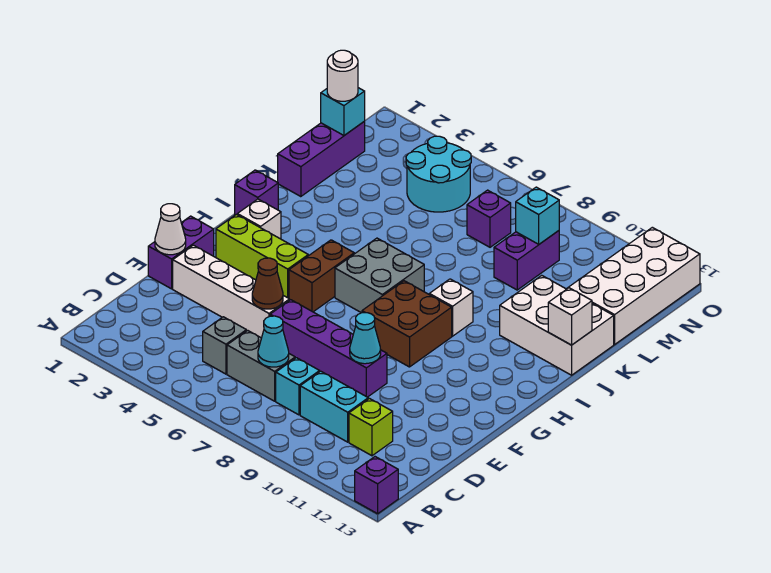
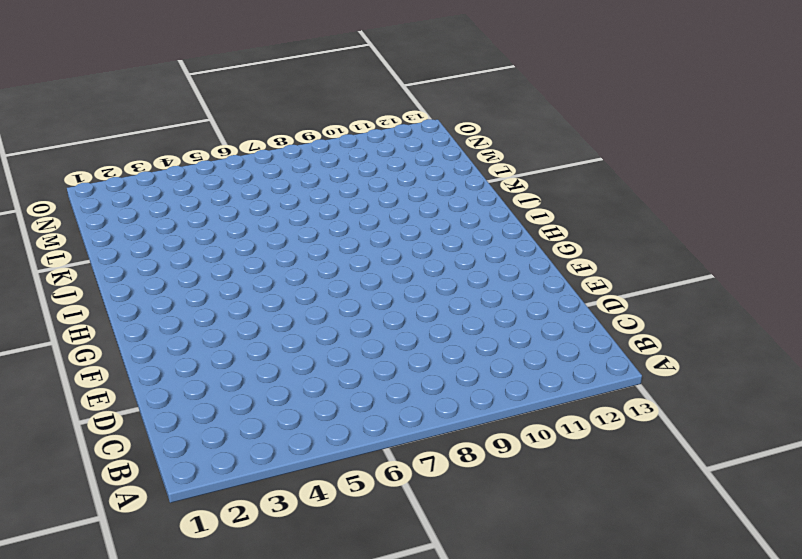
none -> purple brick A13 level 1
none -> grey brick C5 level 1
none -> grey brick C6:C7 level 1
none -> cyan brick C8 level 1

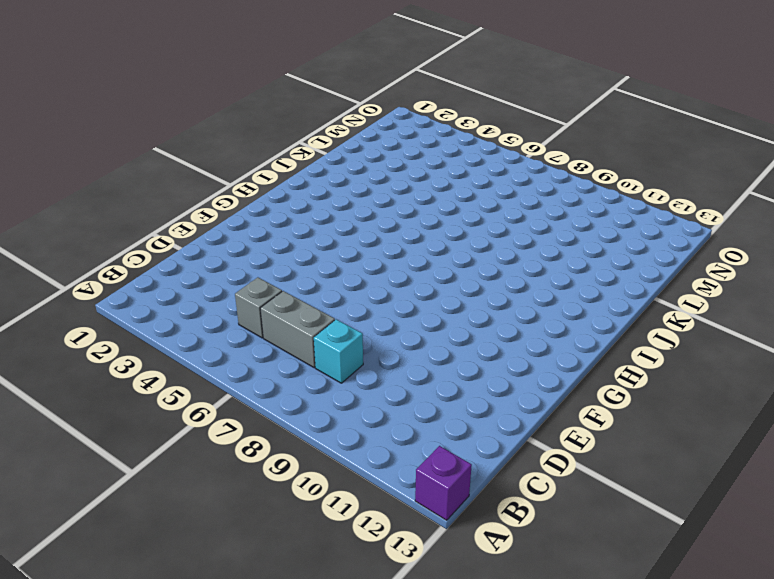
none -> cyan brick C9:C10 level 1
none -> lime brick C11 level 1
none -> purple brick E1:F1 level 1
none -> white brick E2:E5 level 1

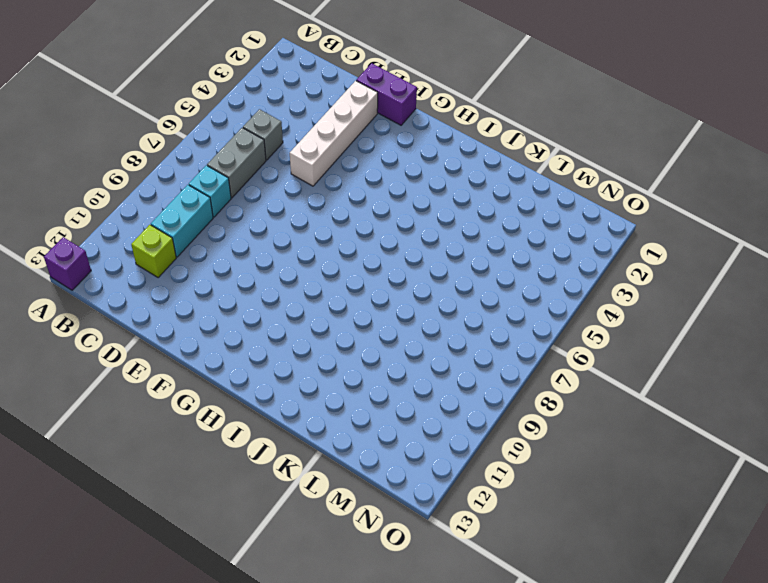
none -> purple brick E6:E9 level 1
none -> lime brick G2:G4 level 1
none -> brown brick G5:H5 level 1
none -> brown brick G8:H9 level 1

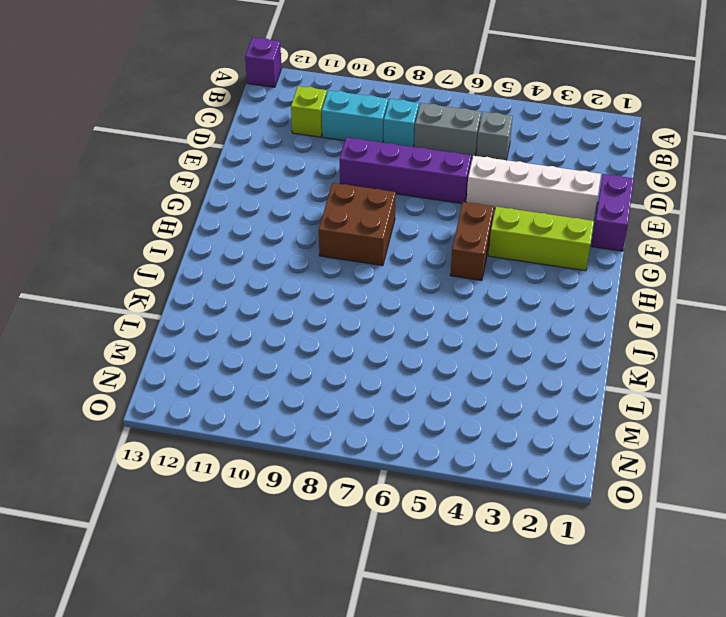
none -> white brick H2 level 1
none -> grey brick H6:I7 level 1
none -> purple brick I1 level 1
none -> white brick I9 level 1

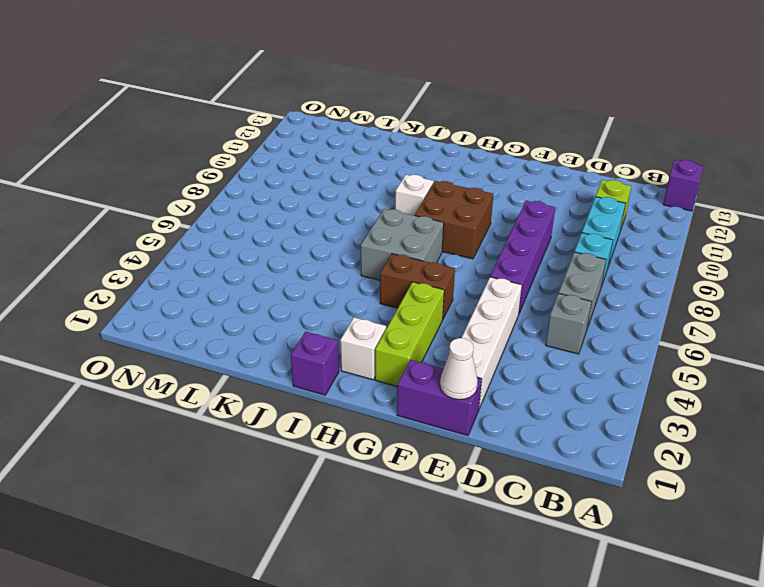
none -> white brick J11:K13 level 1
none -> purple brick K1:M1 level 1
none -> purple brick L9:M9 level 1
none -> white brick L12:O13 level 1

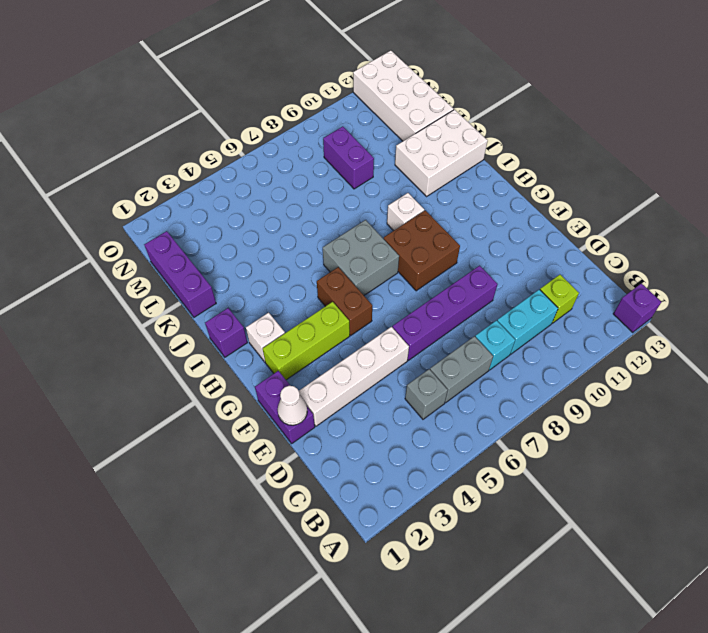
none -> cyan round brick M4:N5 level 1
none -> purple brick M7 level 1
none -> cyan cone C7 level 2
none -> brown cone E5 level 2

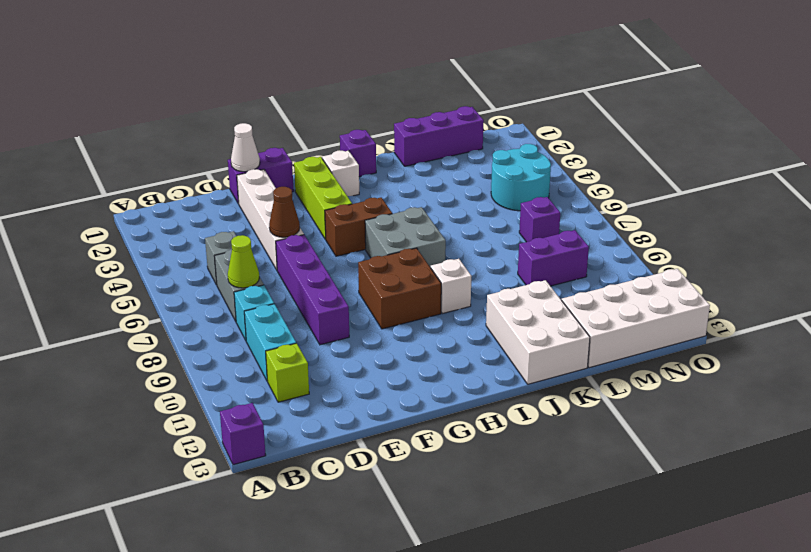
lime cone C7 level 2 -> cyan cone C7 level 2
none -> cyan cone E9 level 2
none -> white brick J13 level 2
none -> cyan brick M1 level 2
none -> cyan brick M9 level 2

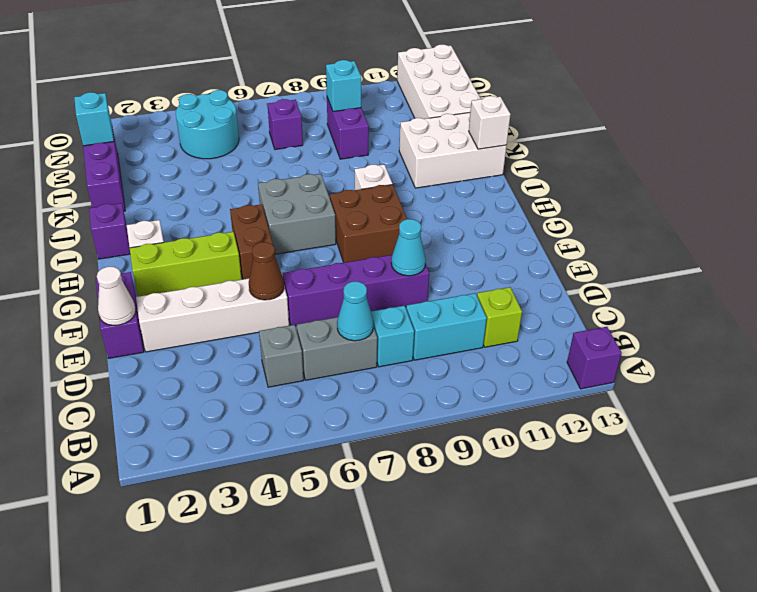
none -> white round brick M1 level 3

